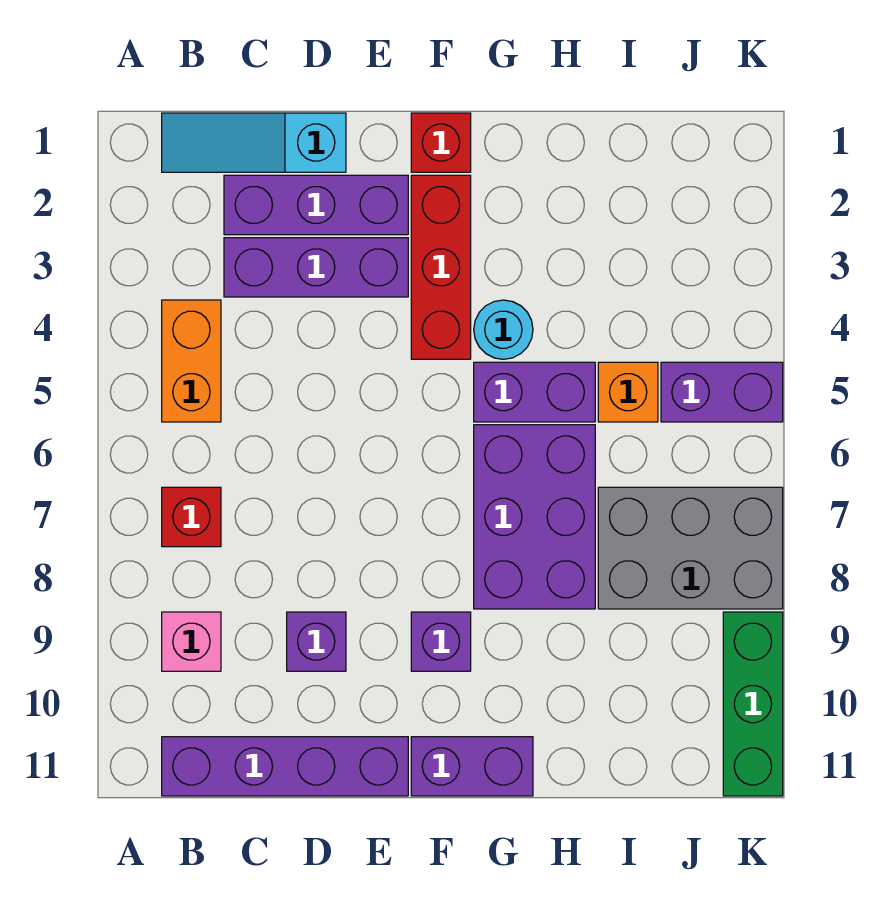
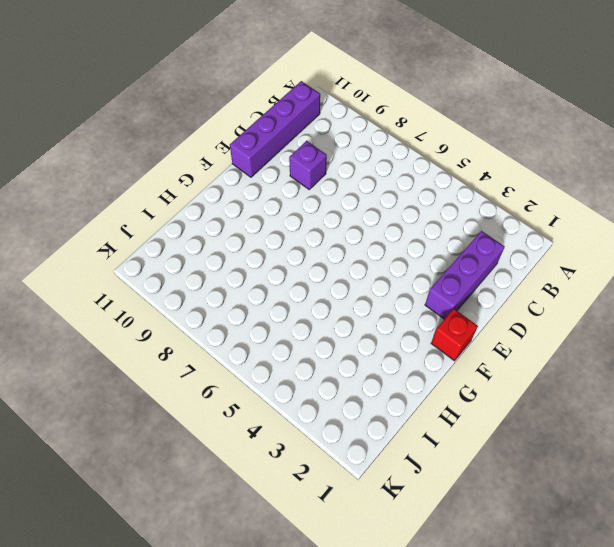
none -> cyan slope B1:D1 level 1 top D
none -> orange brick B4:B5 level 1
none -> red brick B7 level 1

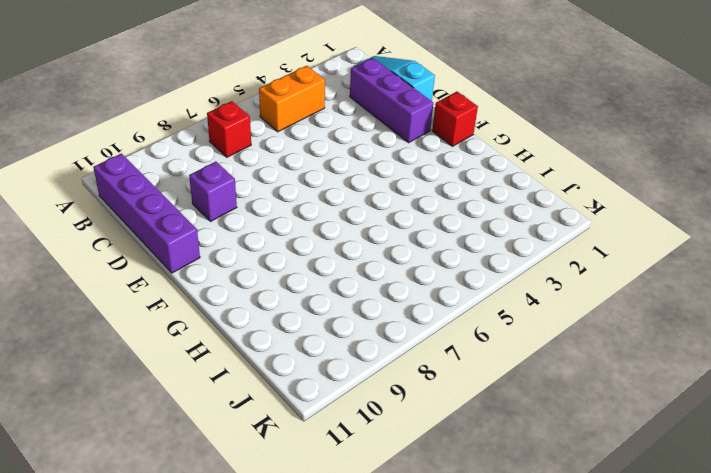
none -> pink brick B9 level 1
none -> purple brick C3:E3 level 1
none -> red brick F2:F4 level 1

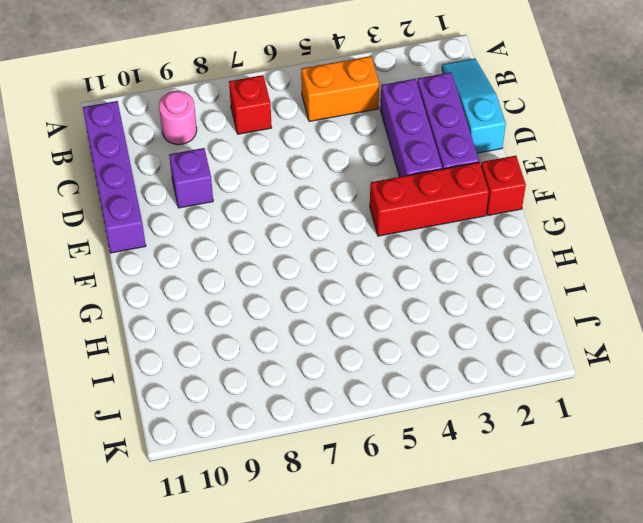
pink round brick B9 level 1 -> pink brick B9 level 1
none -> purple brick F9 level 1
none -> purple brick F11:G11 level 1
none -> cyan round brick G4 level 1

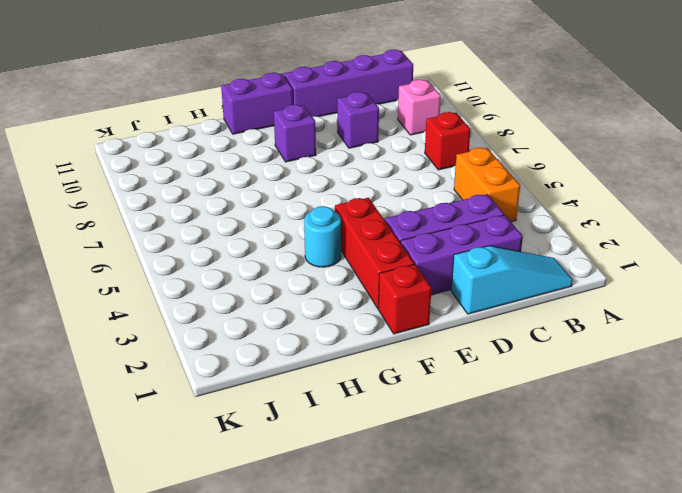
none -> purple brick G5:H5 level 1
none -> purple brick G6:H8 level 1
none -> orange brick I5 level 1

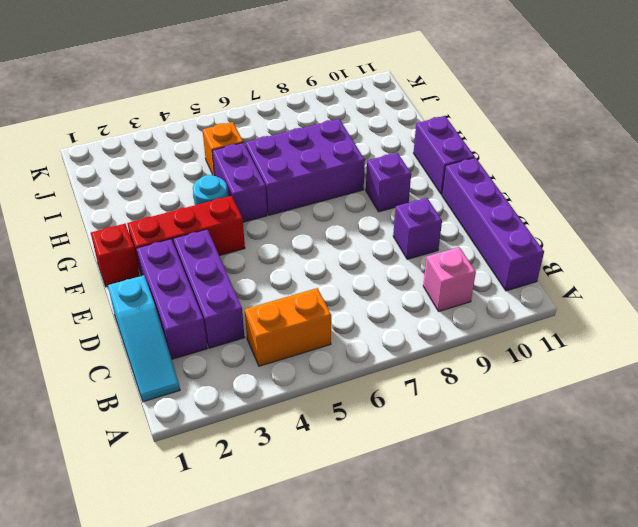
none -> red brick B7 level 1
none -> grey brick I7:K8 level 1
none -> purple brick J5:K5 level 1

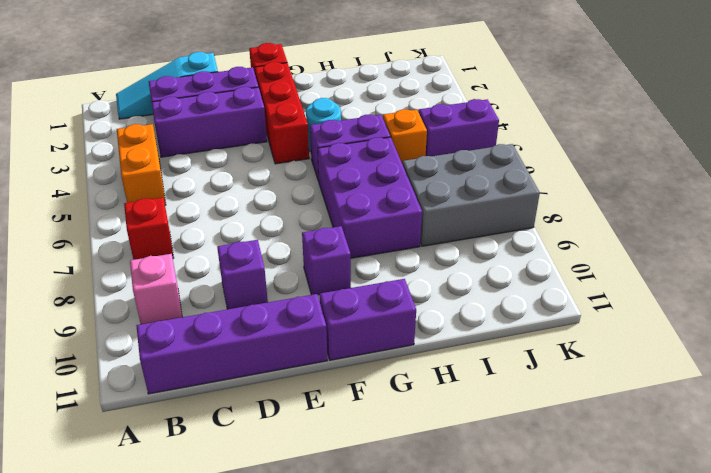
none -> green brick K9:K11 level 1

